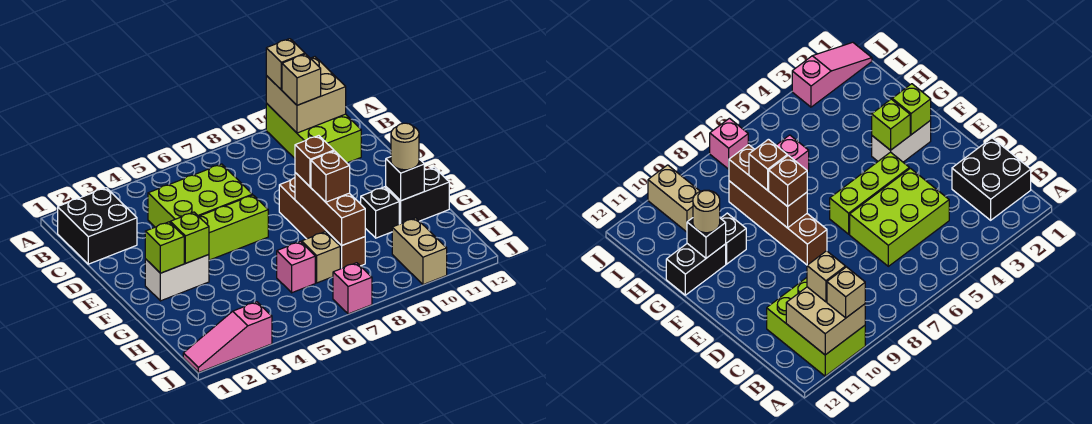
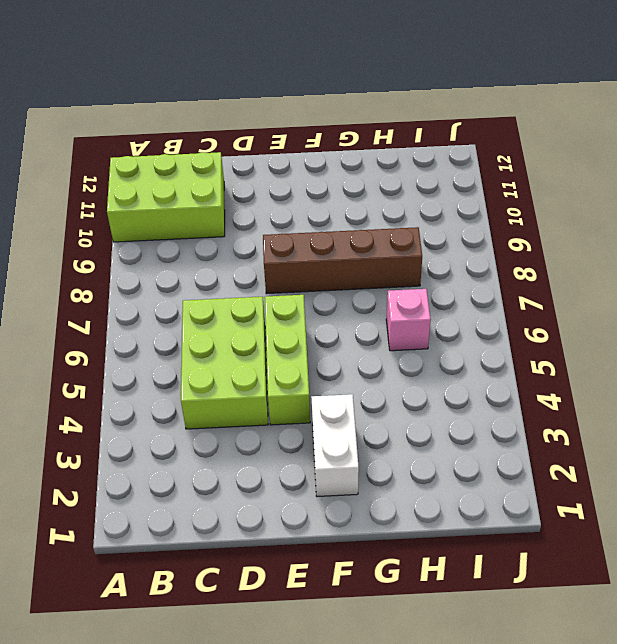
none -> black brick B1:C2 level 1
none -> black brick G10 level 1
none -> black brick G11:G12 level 1

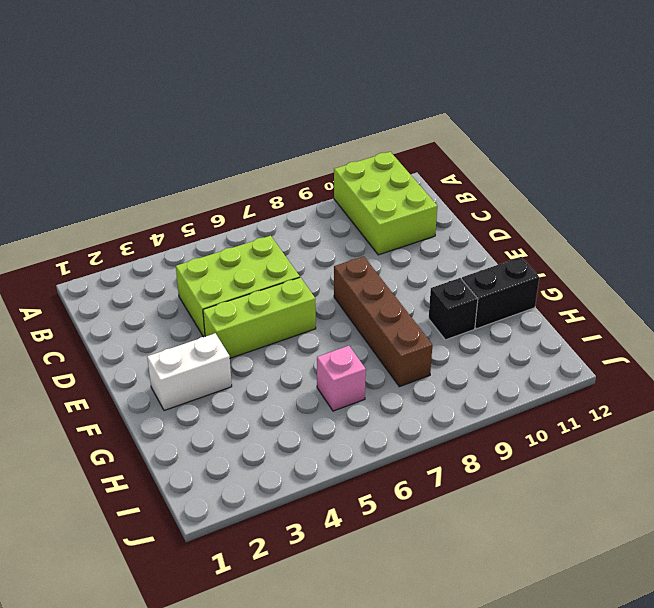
none -> black brick B1:C2 level 1
none -> tan brick H7 level 1
none -> tan brick I10:J10 level 1

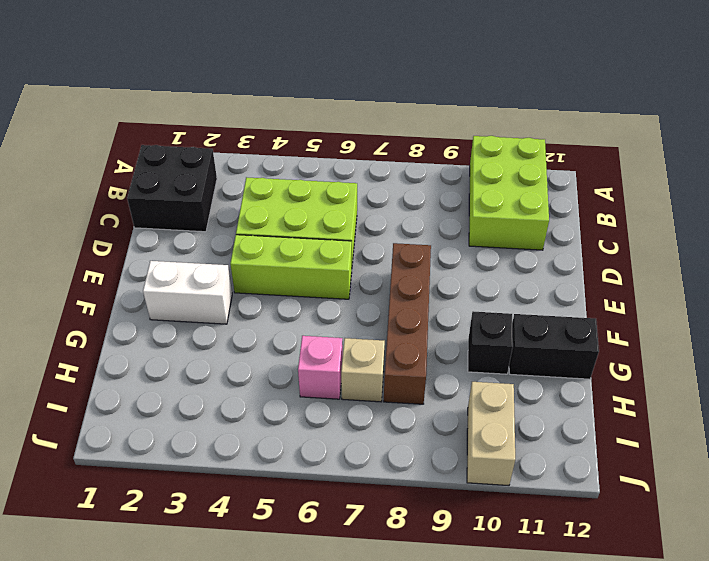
none -> pink slope J1:J3 level 1 top 3
none -> pink brick J7 level 1
none -> tan brick A10:B11 level 2

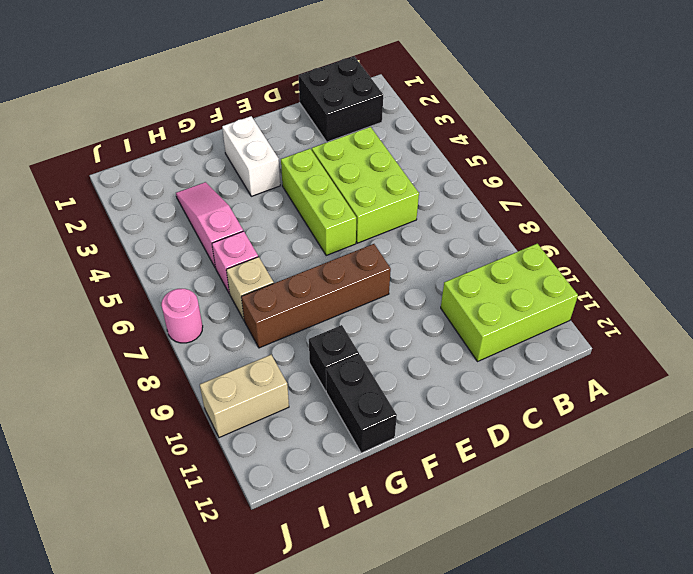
pink slope H3:H5 level 1 top 5 -> pink slope J1:J3 level 1 top 3
pink round brick J7 level 1 -> pink brick J7 level 1
none -> tan brick A10:B11 level 2
none -> lime brick F2 level 2
none -> lime brick F3 level 2

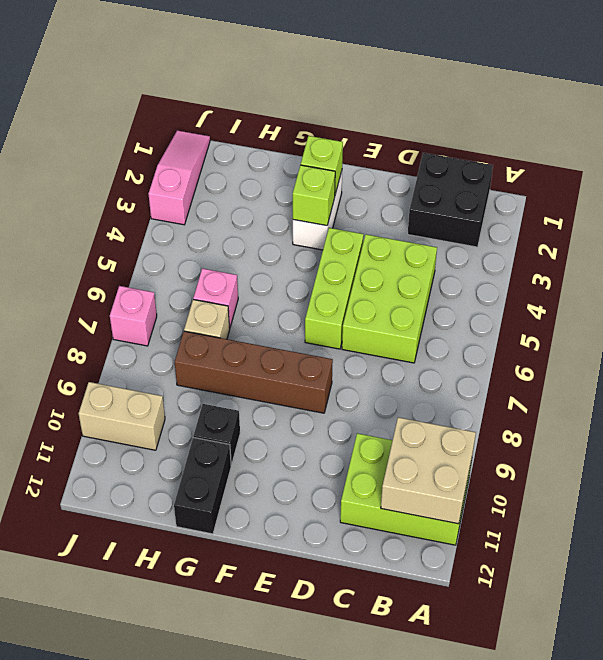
none -> brown brick F8:H8 level 2
none -> black brick G11 level 2
none -> tan brick A10 level 3

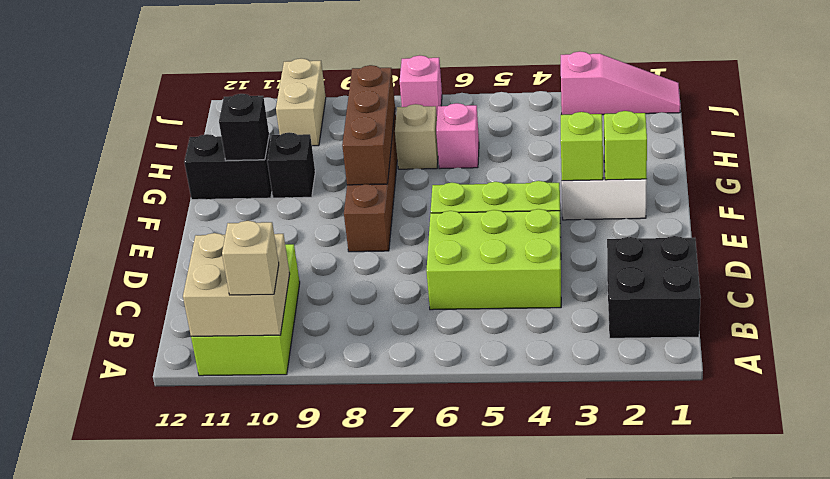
none -> tan brick B10 level 3
none -> brown brick F8 level 3
none -> brown brick G8 level 3

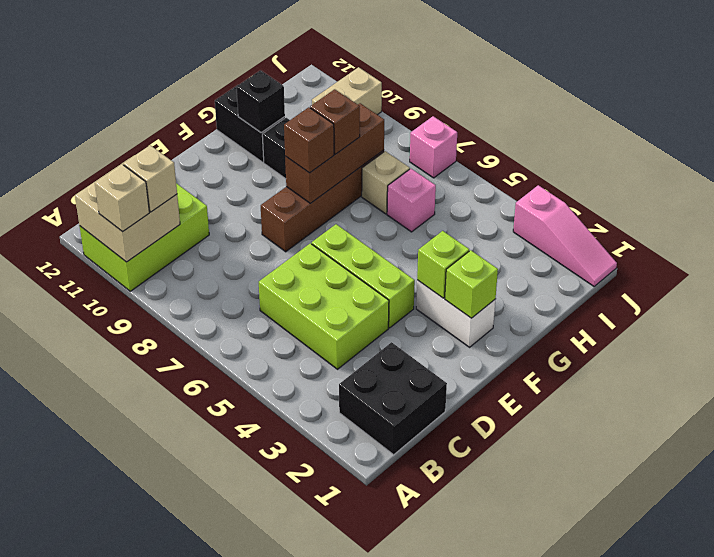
none -> tan round brick G11 level 3

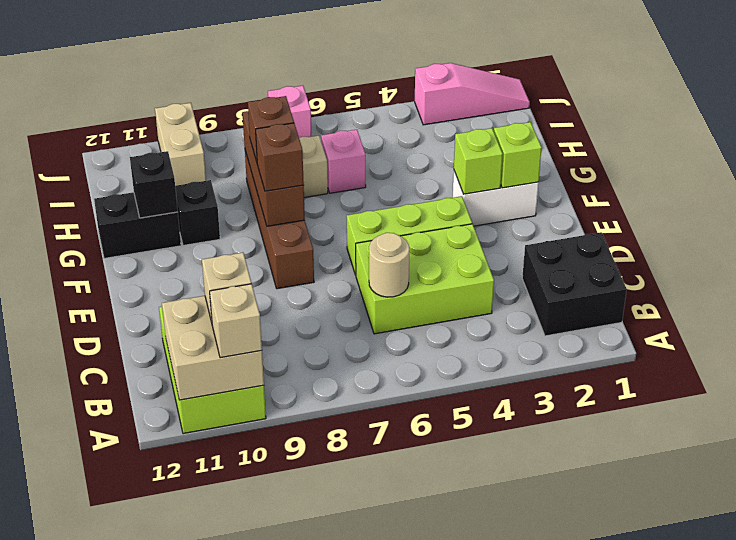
tan round brick C6 level 2 -> tan round brick G11 level 3

